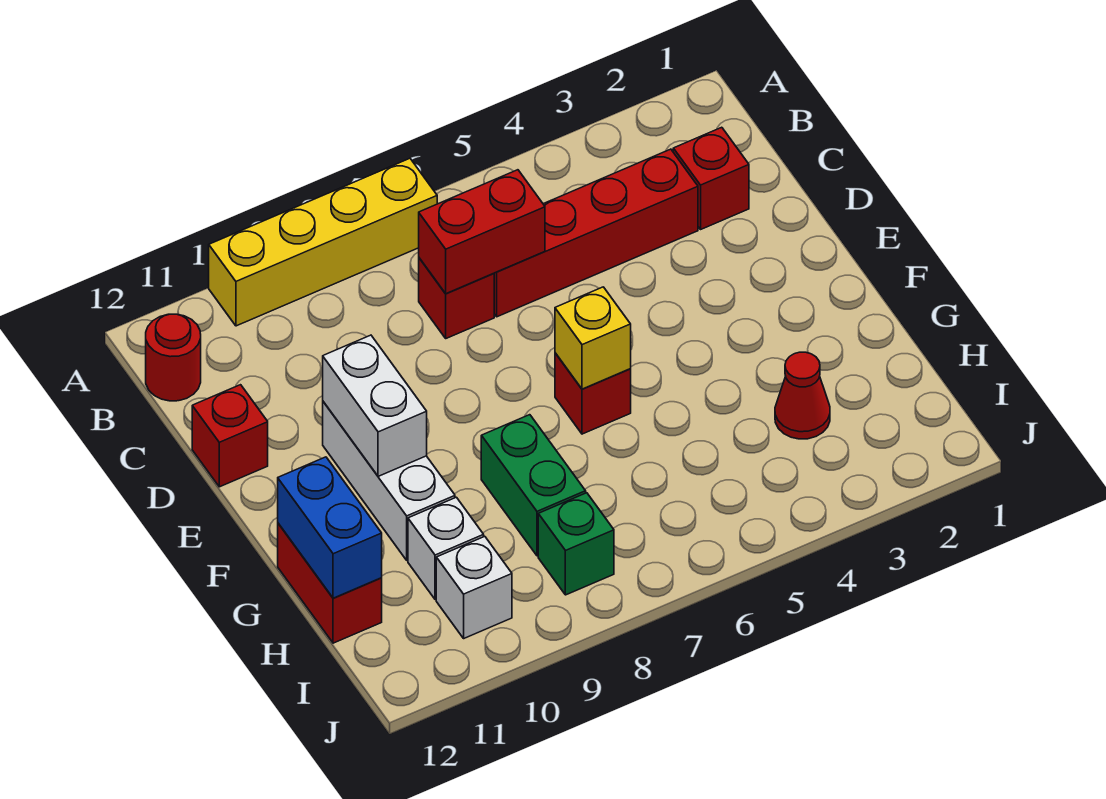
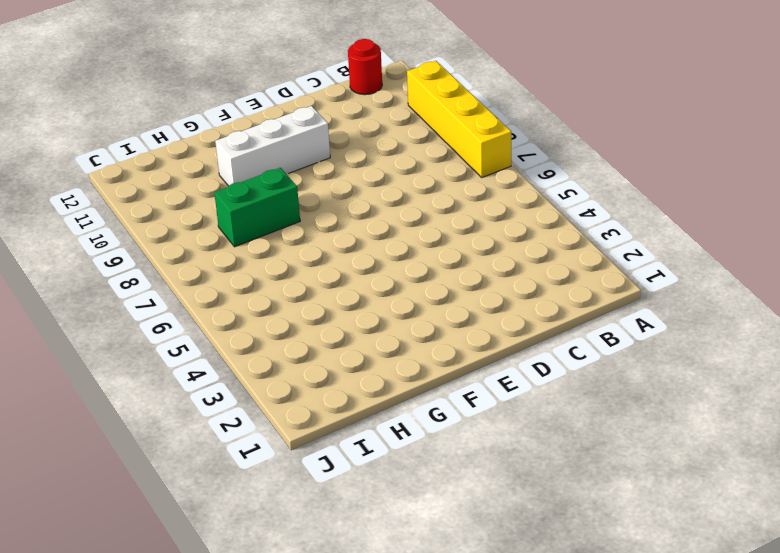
none -> red brick C2 level 1
none -> red brick C3:C6 level 1
none -> red brick C7 level 1

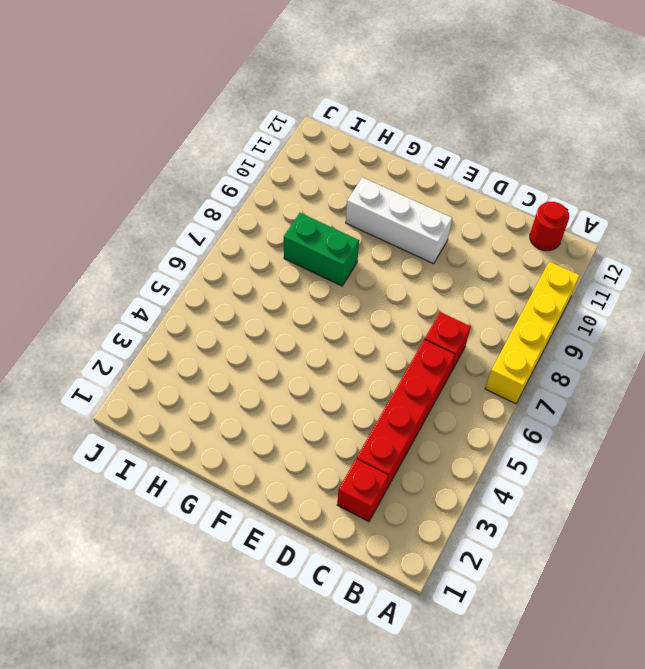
none -> red brick D12 level 1
none -> red brick F6 level 1
none -> red brick G12:H12 level 1

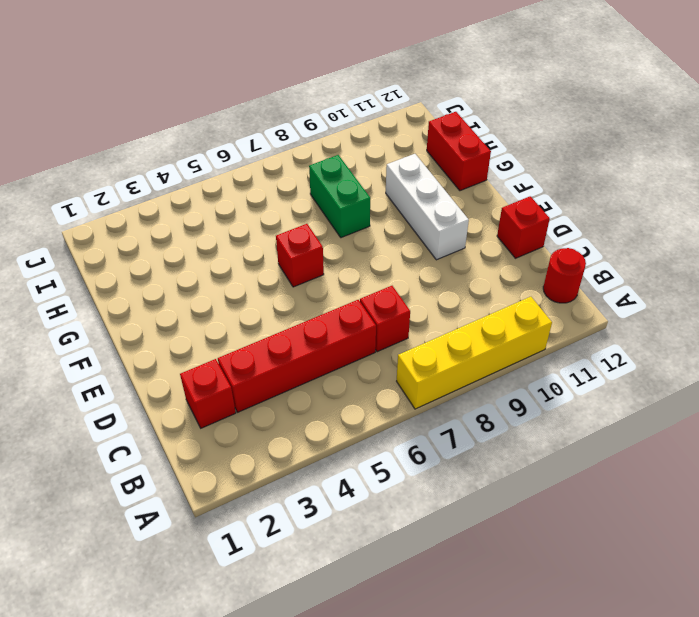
none -> red cone H3 level 1
none -> white brick H10 level 1
none -> green brick I8 level 1

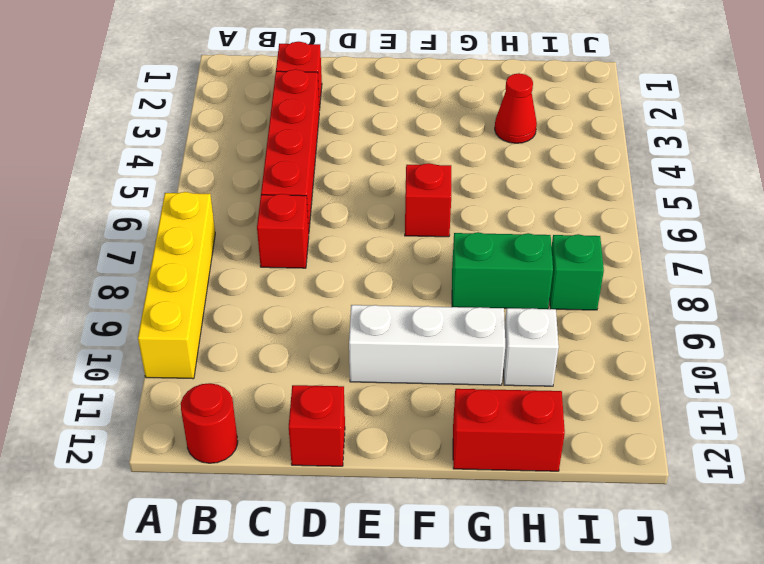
none -> white brick I10 level 1
none -> red brick C6:C7 level 2
none -> white brick E10:F10 level 2

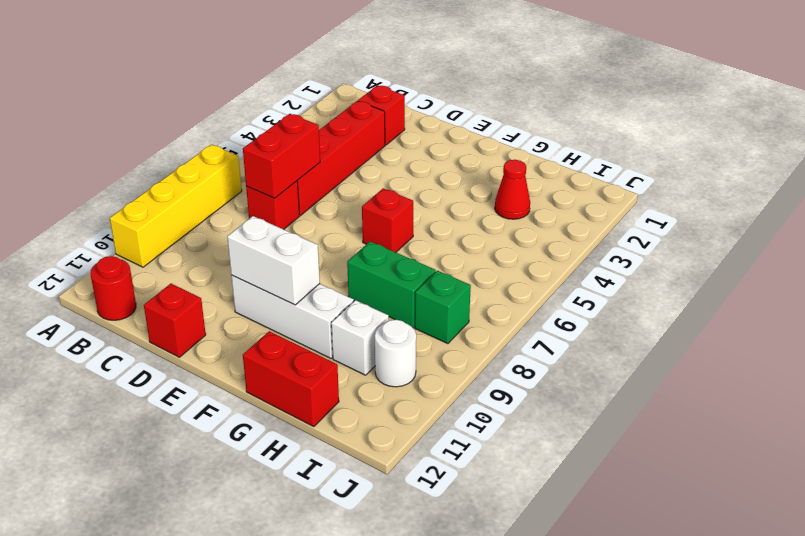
white round brick I10 level 1 -> white brick I10 level 1
none -> yellow brick F6 level 2
none -> blue brick G12:H12 level 2

